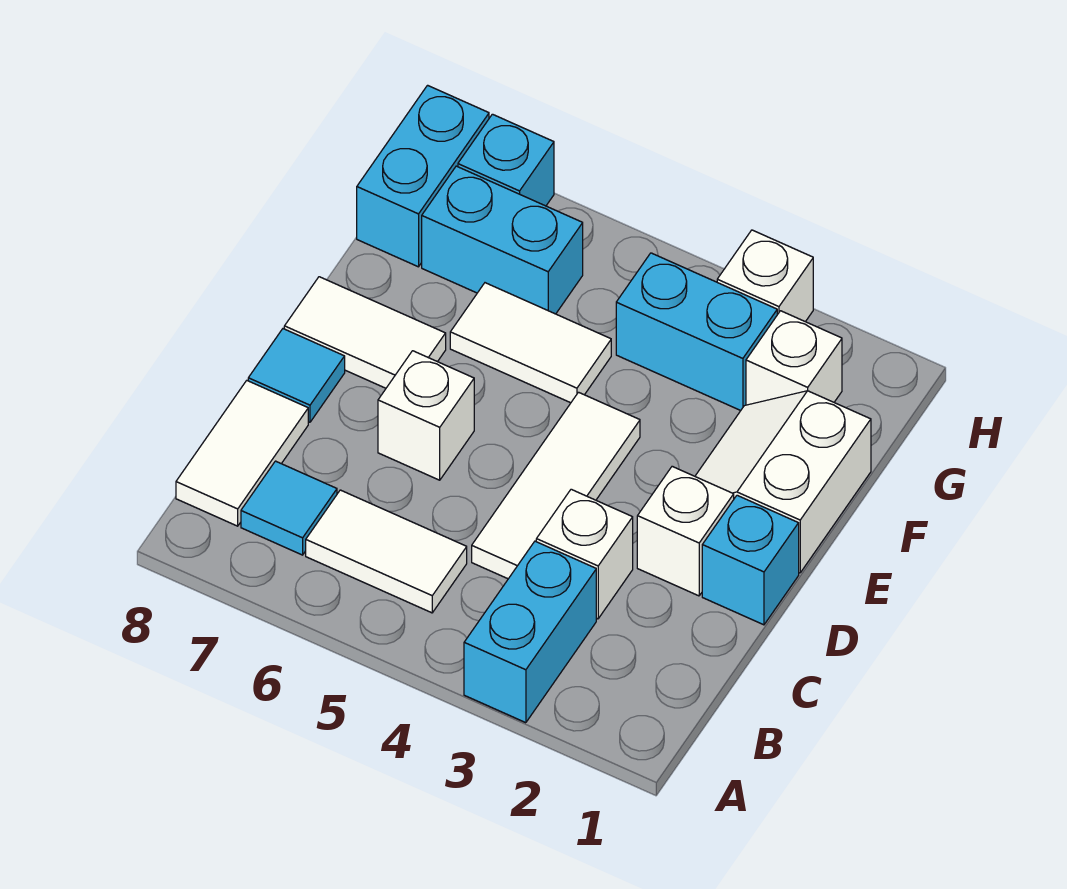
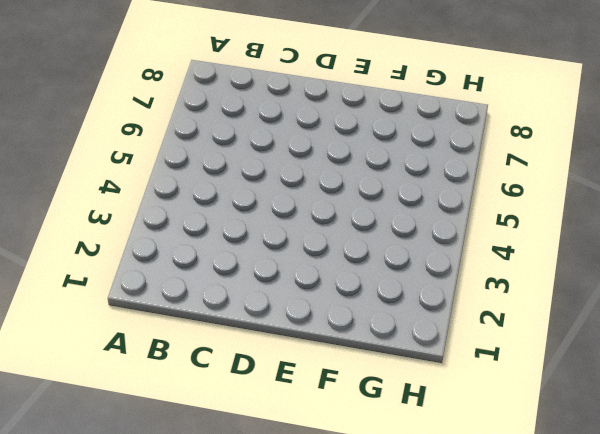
none -> cyan brick A3:B3 level 1
none -> white tile B5:B6 level 1
none -> cyan tile B7 level 1

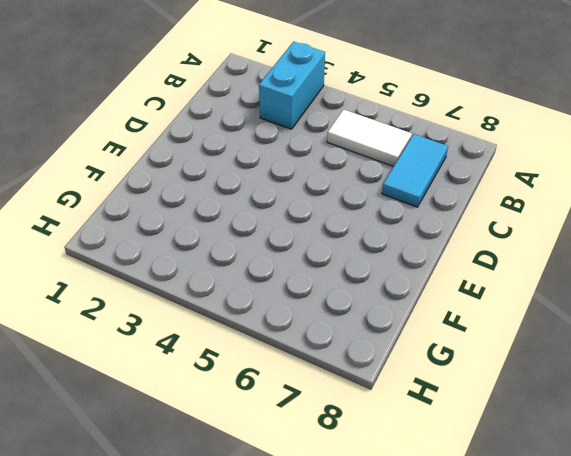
cyan tile B7:C7 level 1 -> cyan tile B7 level 1
none -> white tile B8:C8 level 1
none -> white brick C3 level 1
none -> white tile C4:E4 level 1

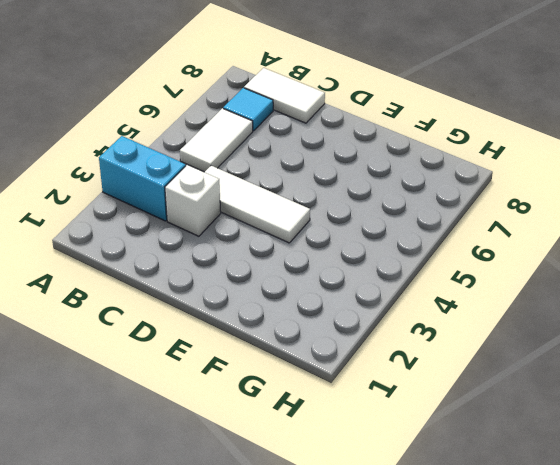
none -> cyan brick D1 level 1
none -> white brick D2 level 1
none -> white brick D6 level 1

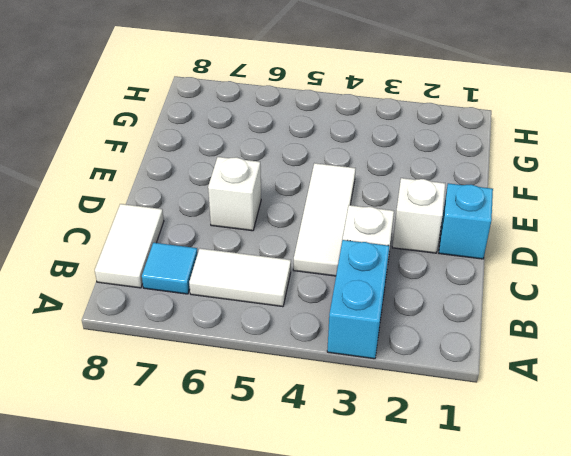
none -> cyan tile D8 level 1
none -> white slope E1:F2 level 1 top 1
none -> white tile E7:E8 level 1

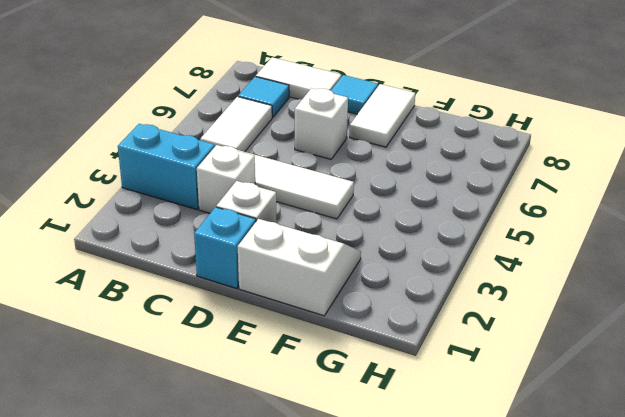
none -> white tile F5:F6 level 1
none -> white brick G2 level 1
none -> cyan brick G3:G4 level 1

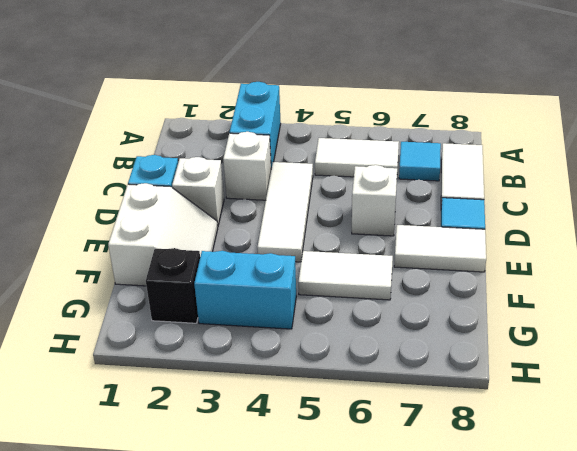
black brick G2 level 1 -> white brick G2 level 1
none -> cyan brick G6:G7 level 1
none -> cyan brick G8:H8 level 1
none -> white brick H3 level 1

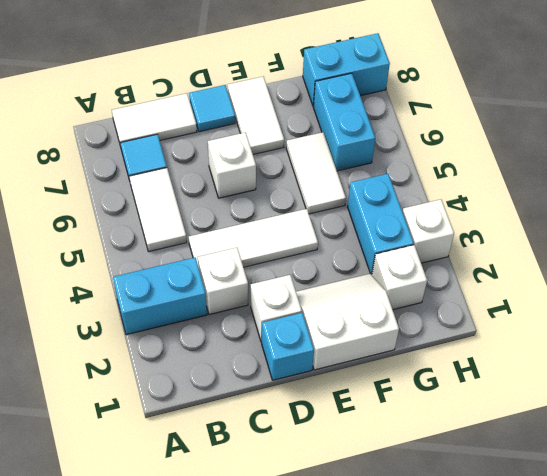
none -> cyan brick H7 level 1

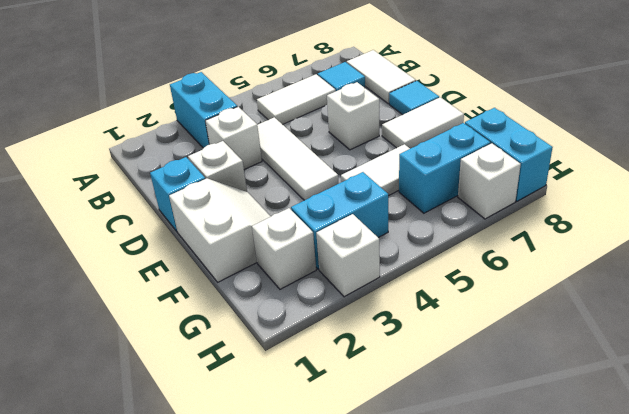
white brick H7 level 1 -> cyan brick H7 level 1

